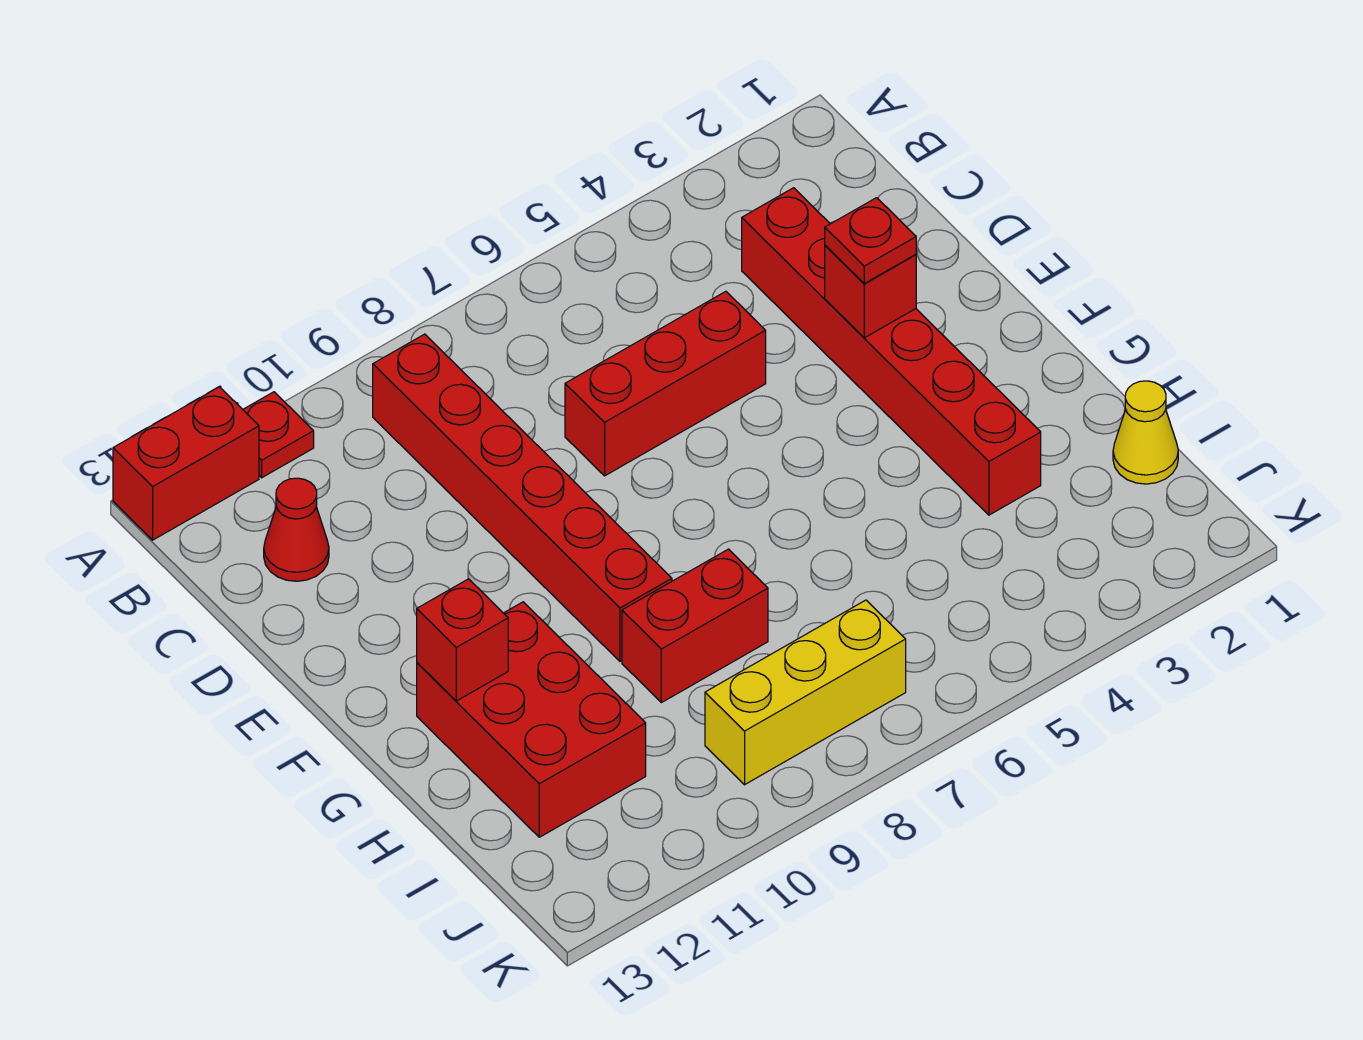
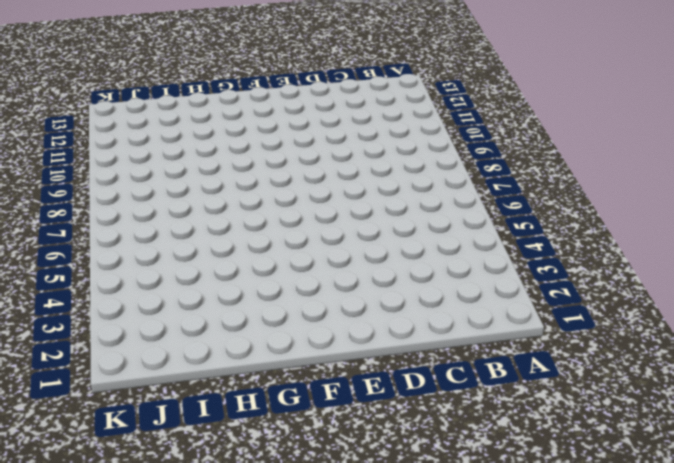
none -> red plate A11 level 1
none -> red brick A12:A13 level 1
none -> red brick B9:G9 level 1

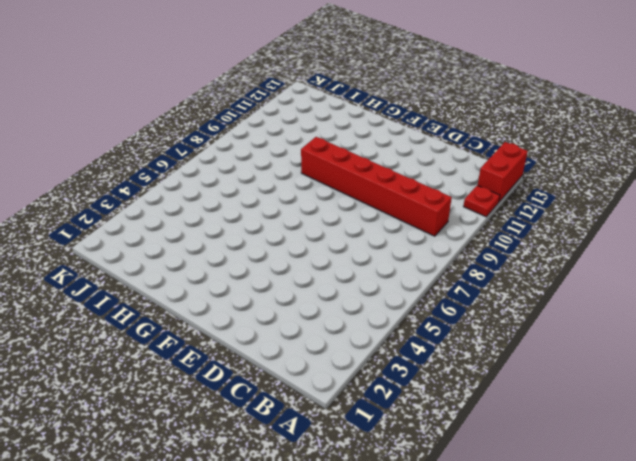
none -> red brick C3:H3 level 1
none -> red cone C12 level 1
none -> red brick D5:D7 level 1

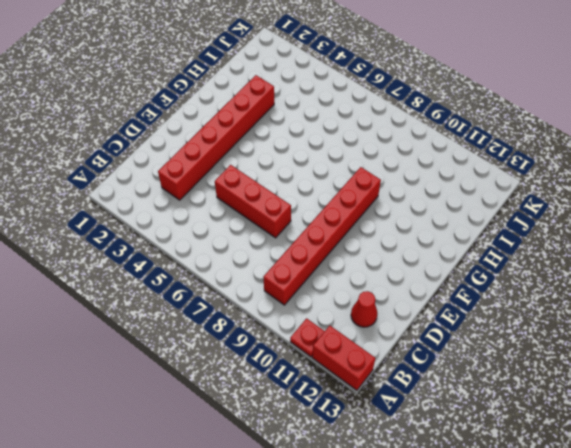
none -> red brick G11:I12 level 1
none -> red brick H8:H9 level 1
none -> yellow cone I1 level 1

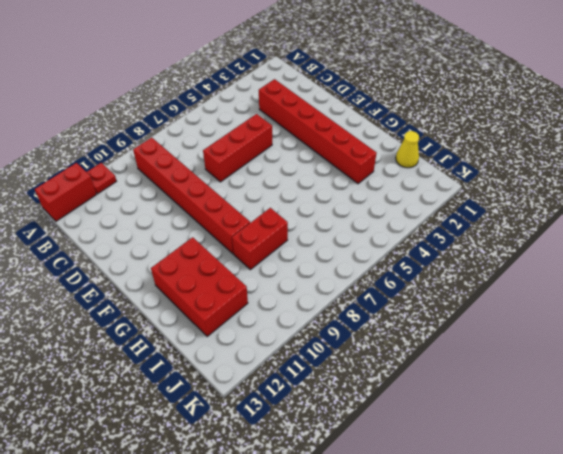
none -> red cone C12 level 1
none -> yellow brick J7:J9 level 1
none -> red brick E3 level 2

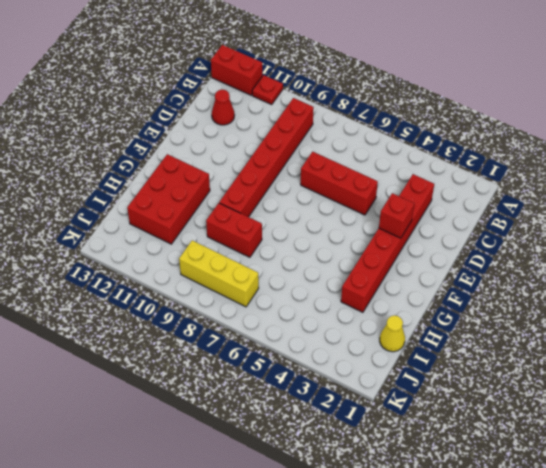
none -> red brick G12 level 2
none -> red plate E3 level 3

